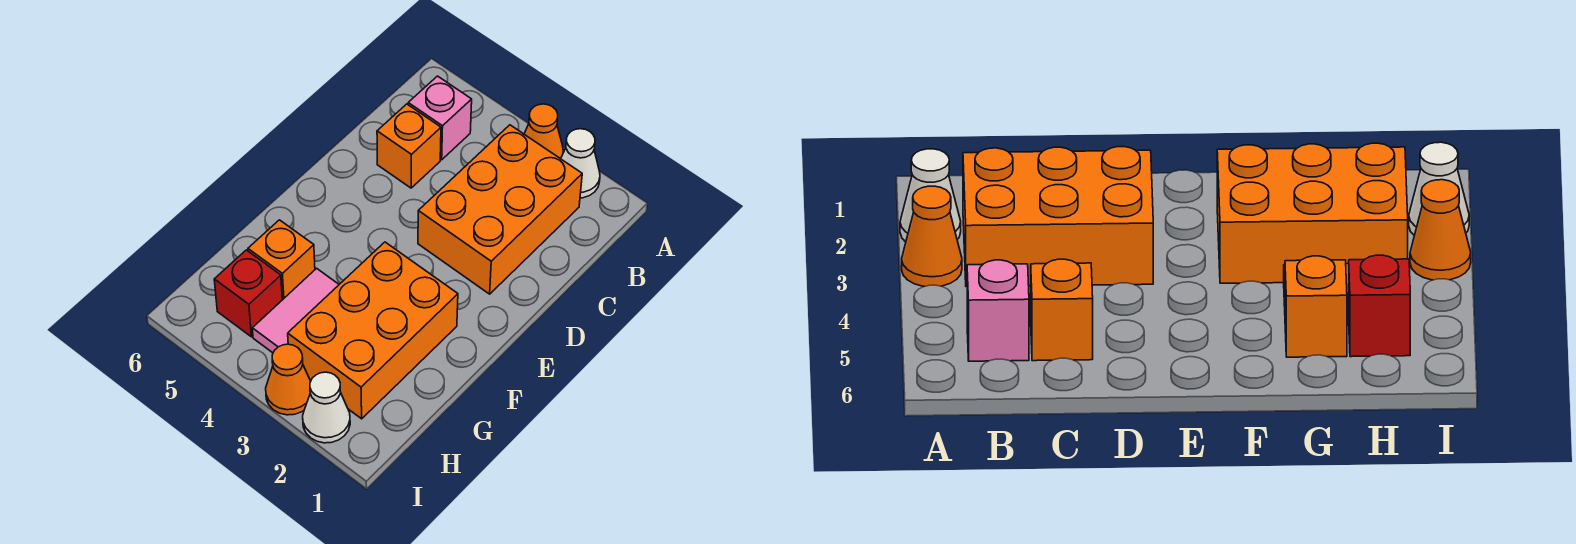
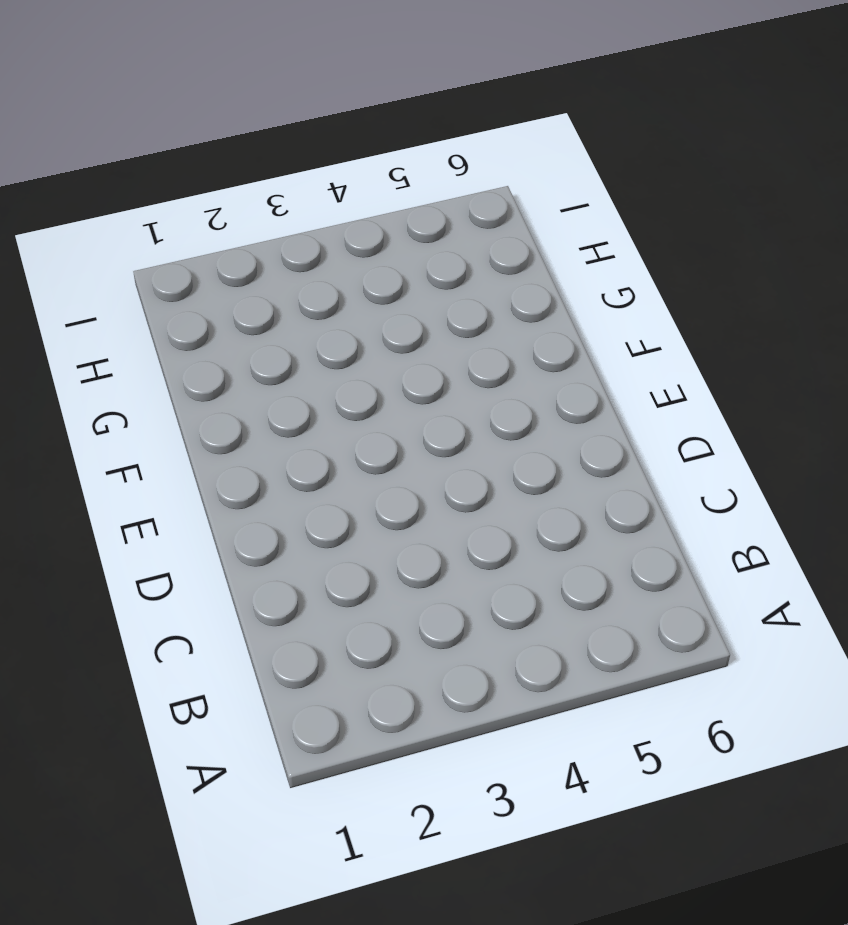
none -> white cone A2 level 1
none -> orange cone A3 level 1

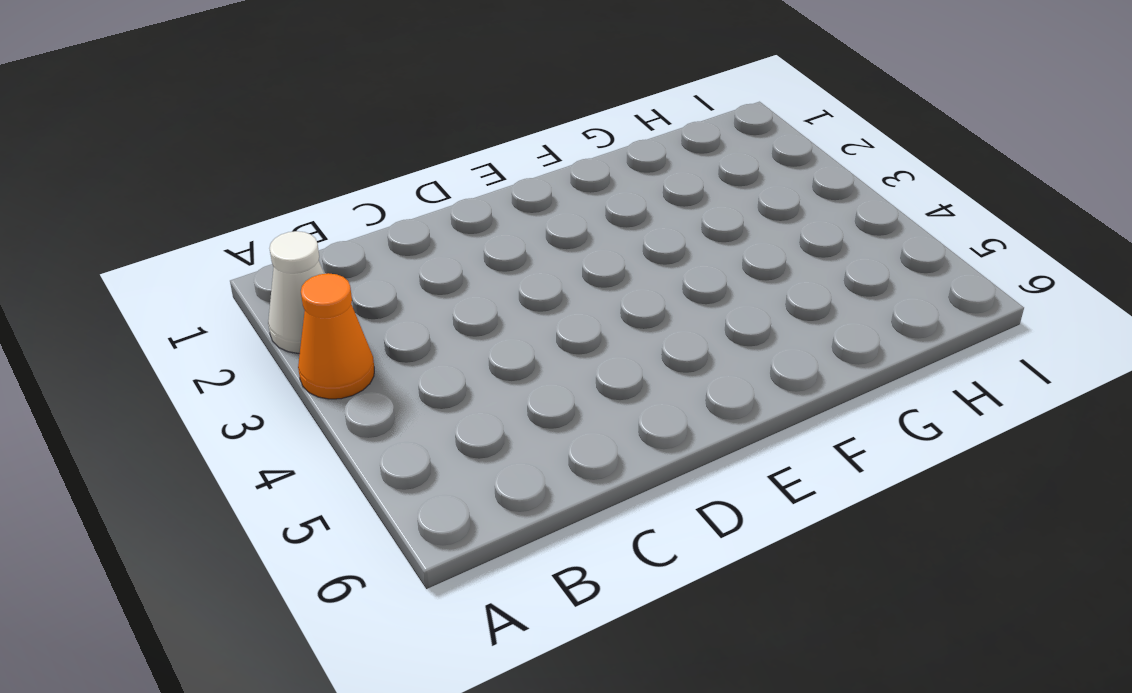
none -> orange brick B2:D3 level 1
none -> pink brick B5 level 1

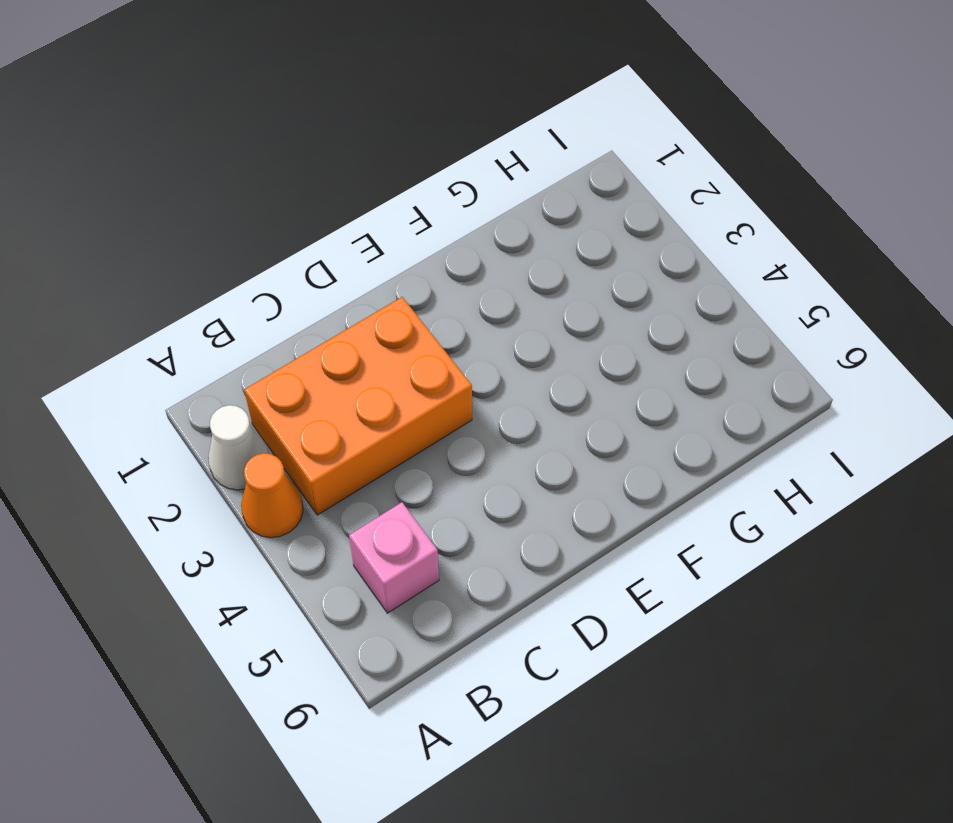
none -> orange brick C5 level 1
none -> orange brick F2:H3 level 1

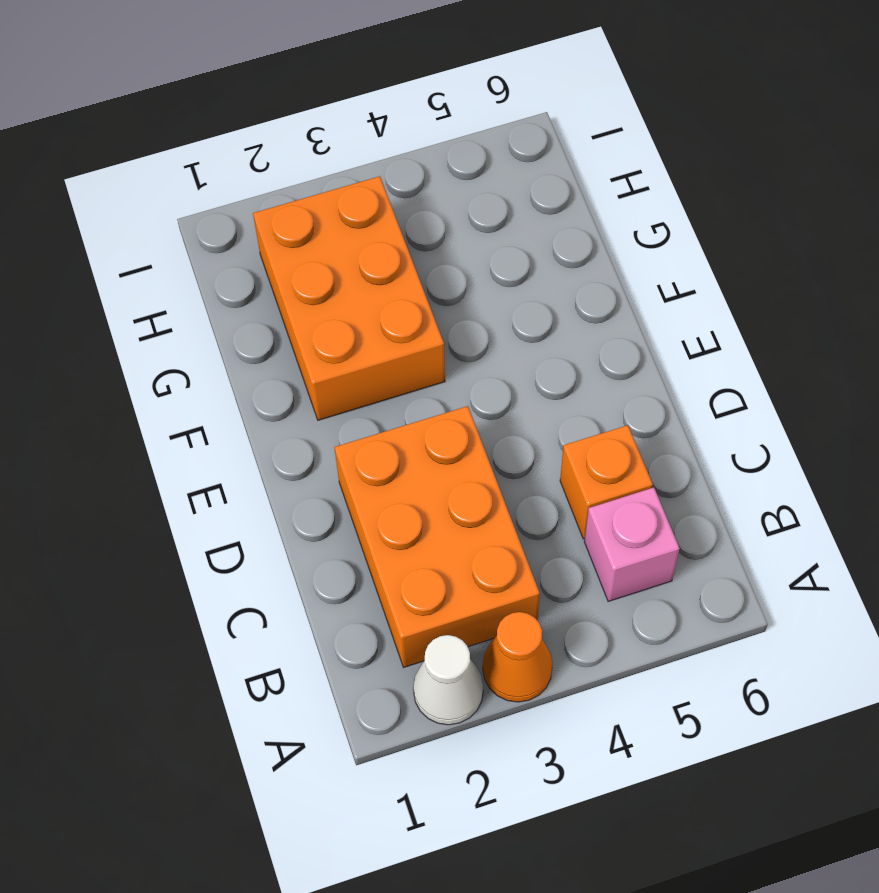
none -> pink tile G4:H4 level 1
none -> orange brick G5 level 1

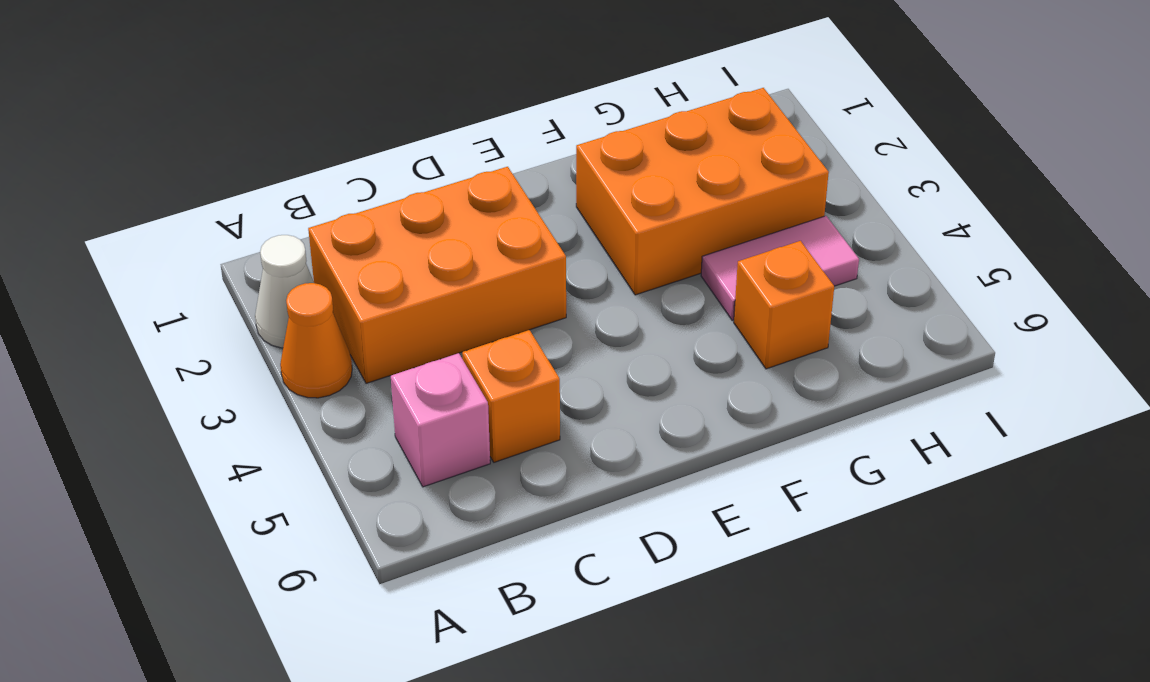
none -> red brick H5 level 1
none -> white cone I2 level 1

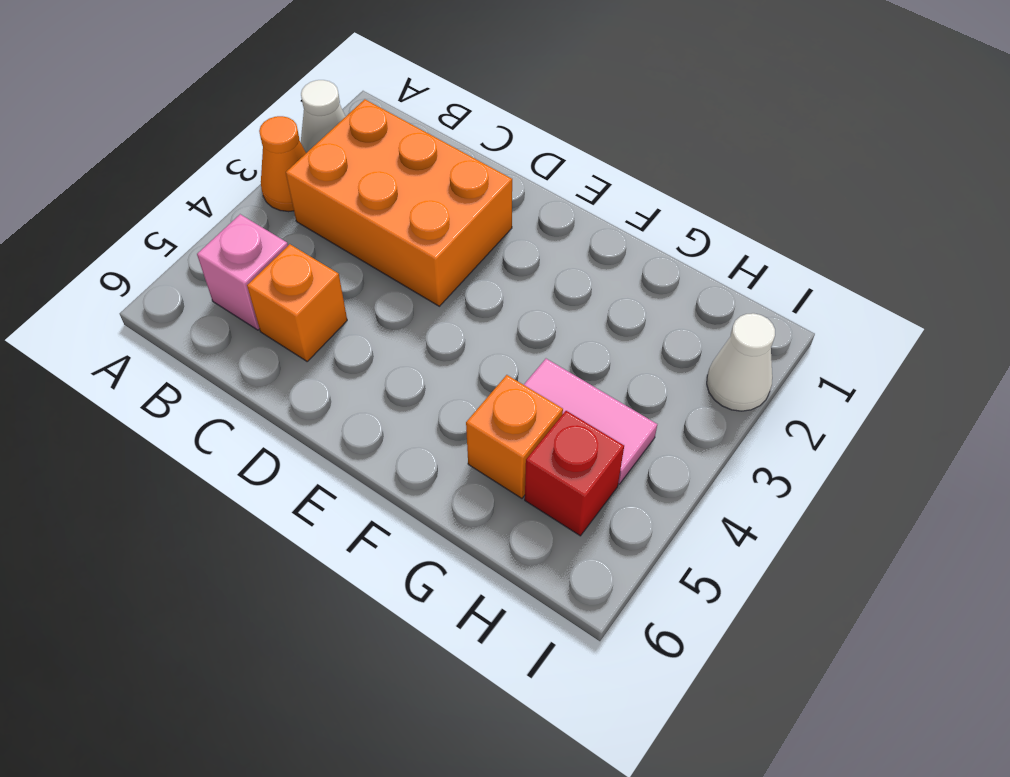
none -> orange brick F2:H3 level 1
none -> orange cone I3 level 1

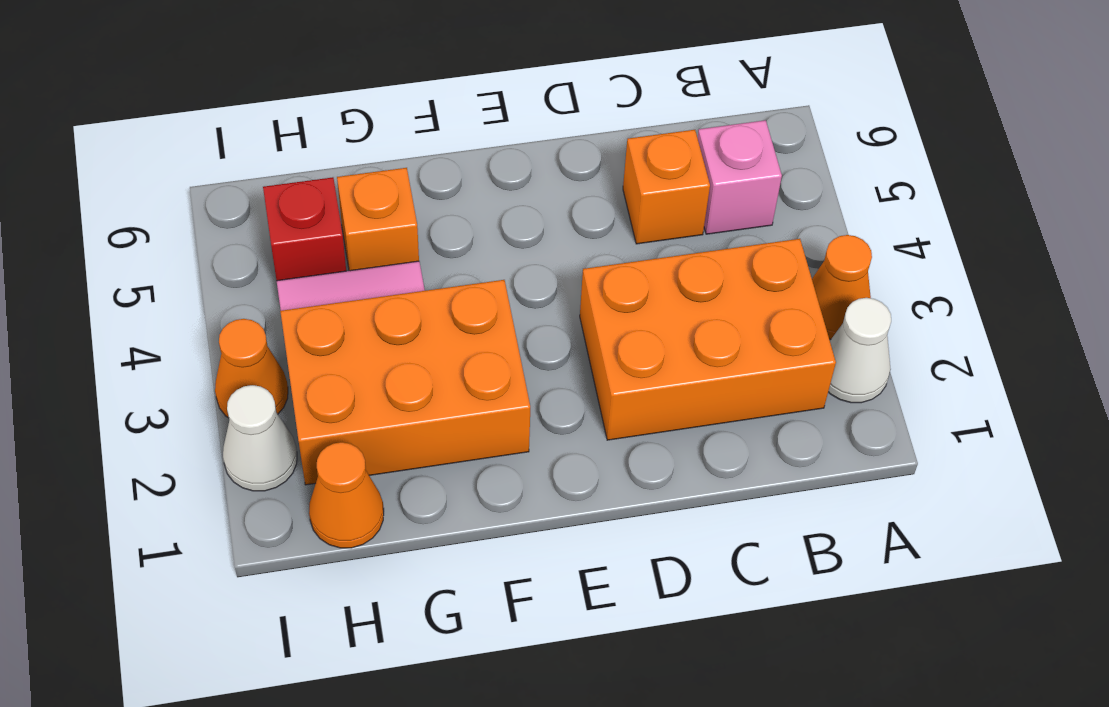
orange cone H1 level 1 -> none

